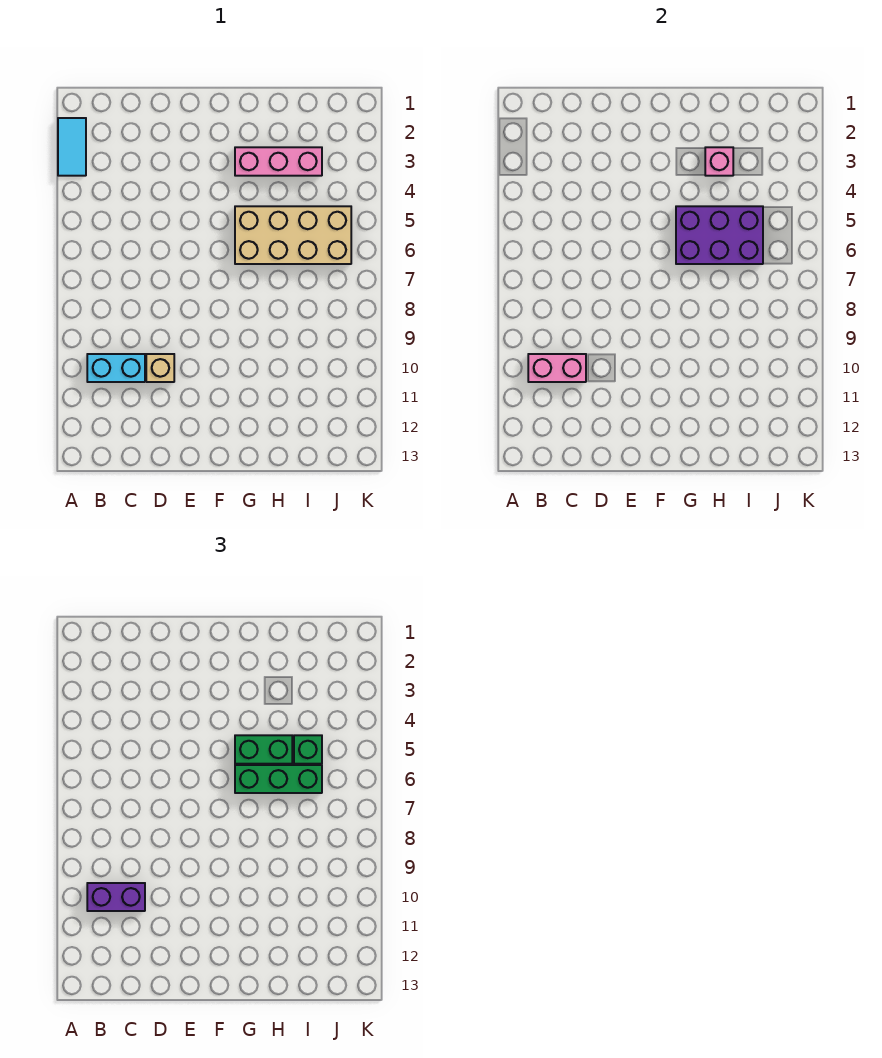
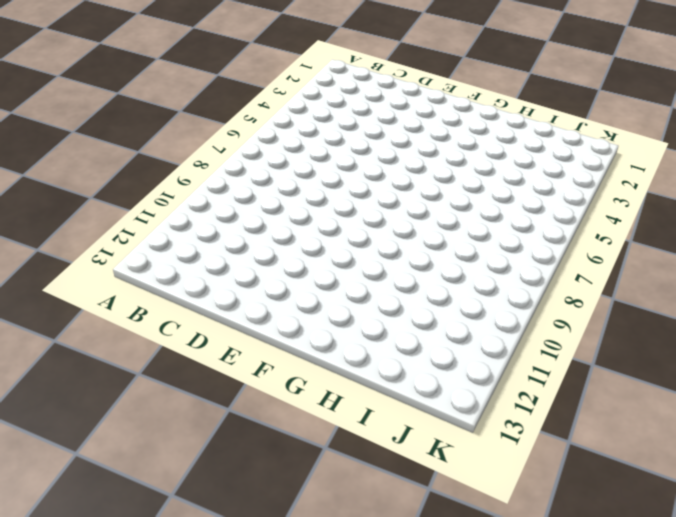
none -> cyan tile A2:A3 level 1
none -> cyan brick B10:C10 level 1
none -> tan brick D10 level 1

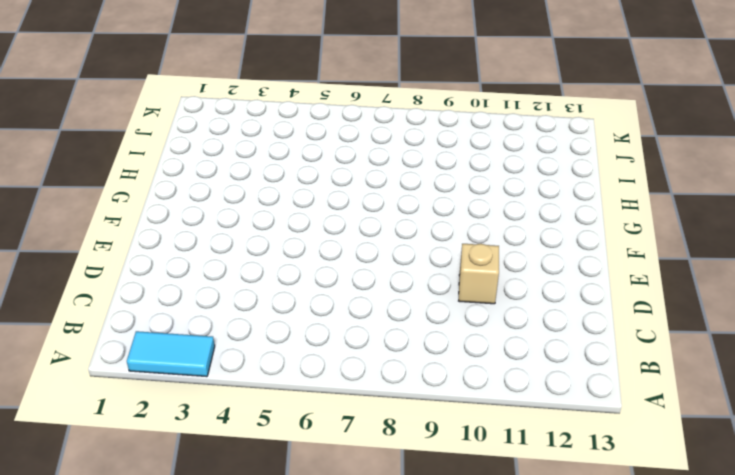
none -> cyan brick B10:C10 level 1
none -> pink brick G3:I3 level 1
none -> tan brick G5:J6 level 1

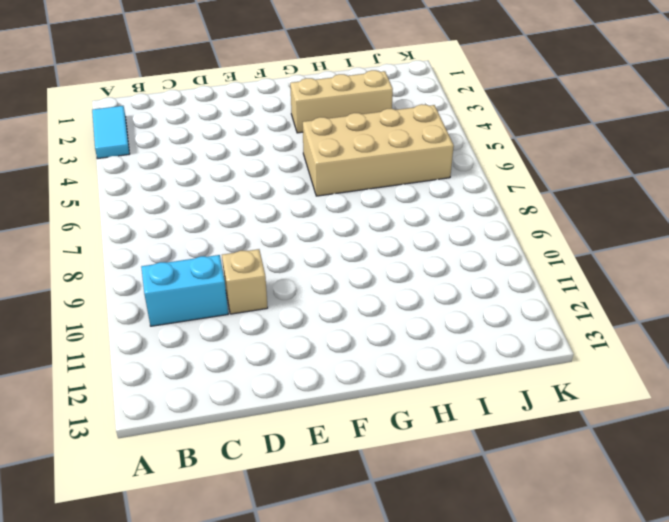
tan brick G3:I3 level 1 -> pink brick G3:I3 level 1
none -> pink brick B10:C10 level 2
none -> purple brick G5:I6 level 2
none -> pink brick H3 level 2

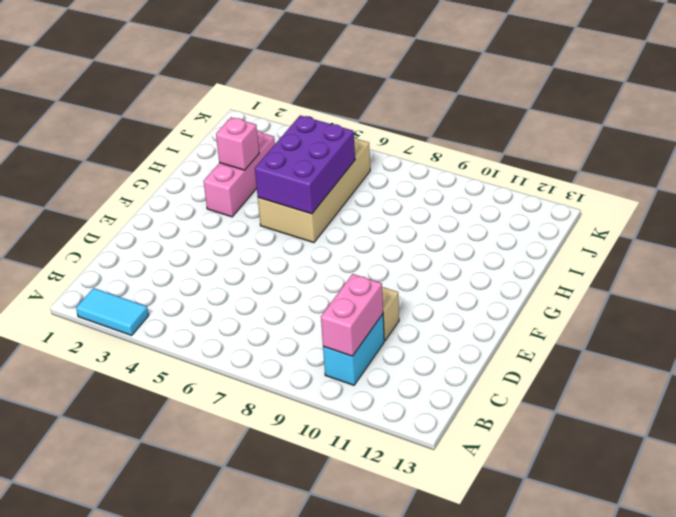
none -> purple brick B10:C10 level 3
none -> green brick G5:H5 level 3
none -> green brick G6:I6 level 3

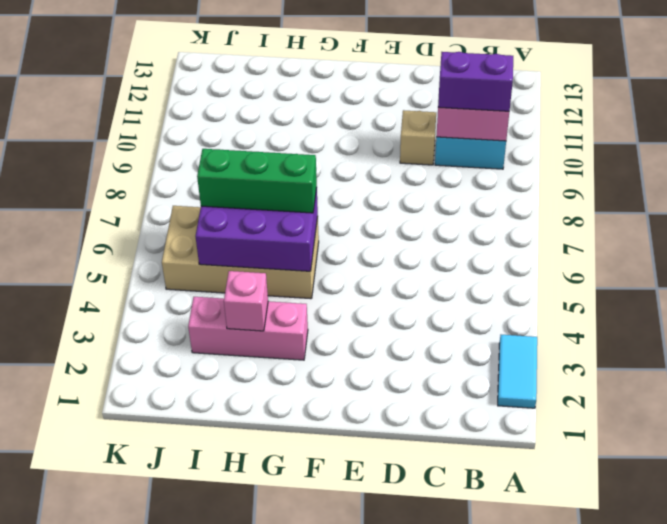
none -> green brick G5:H5 level 3
none -> green brick I5 level 3

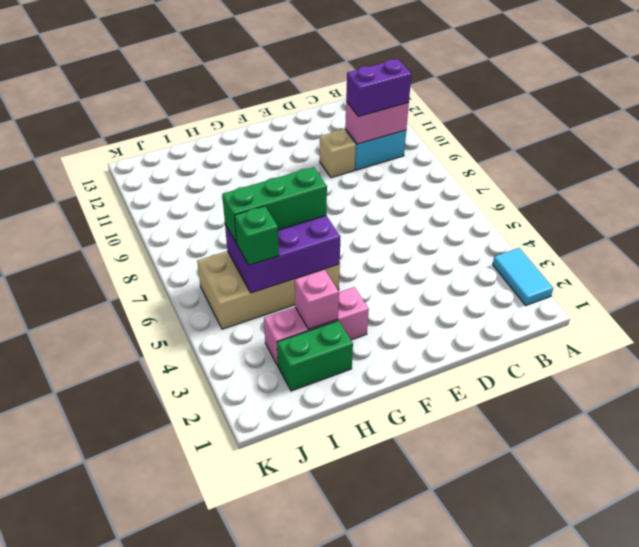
green brick H2:I2 level 1 -> green brick G5:H5 level 3

